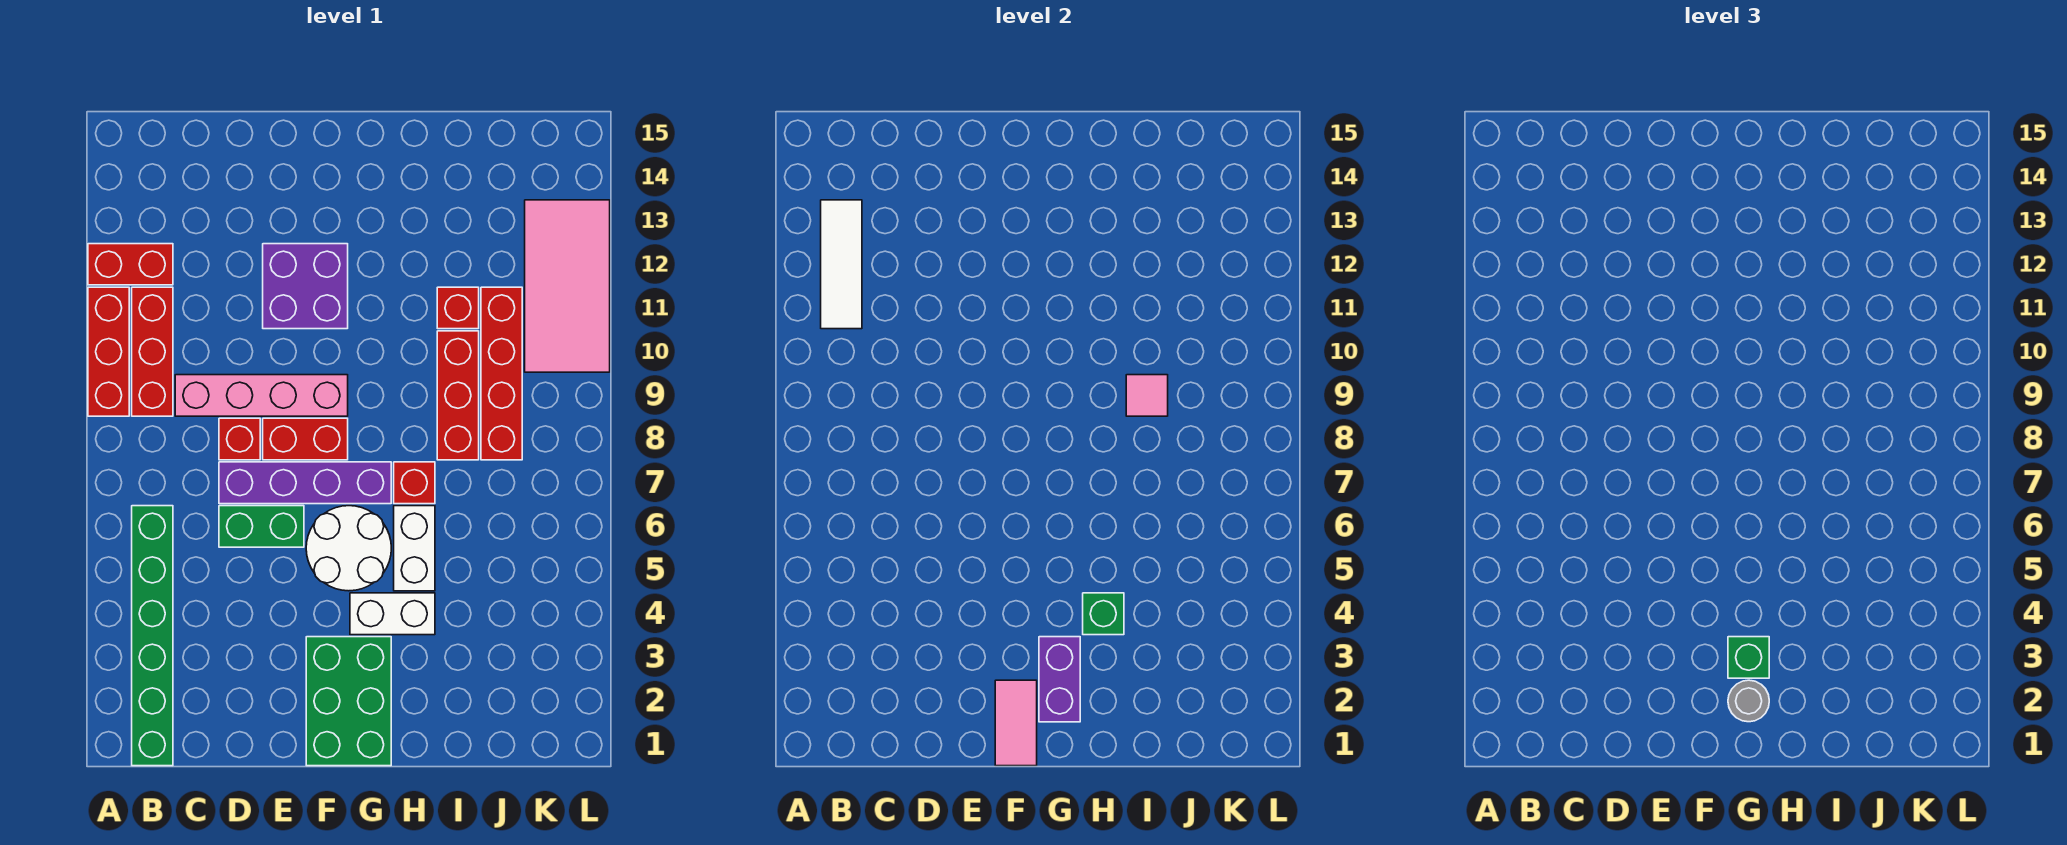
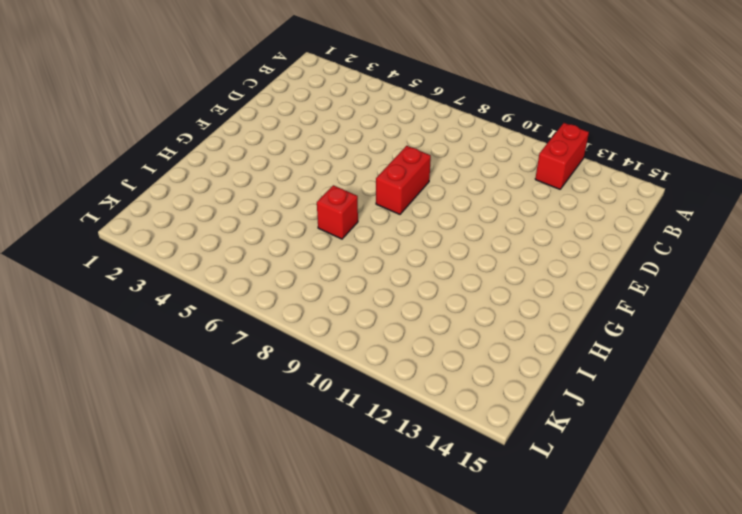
none -> red brick A9:A11 level 1
none -> green brick B1:B6 level 1
none -> red brick B9:B11 level 1

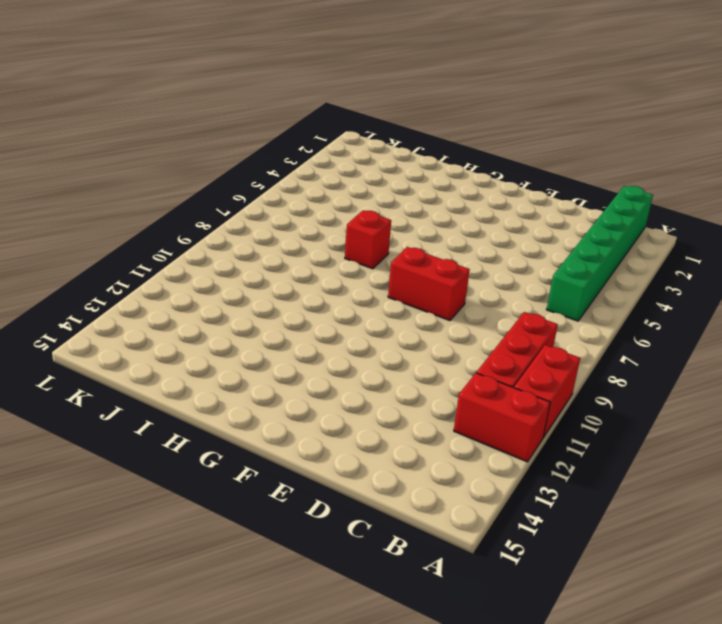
red brick A10:A11 level 1 -> red brick A9:A11 level 1
none -> pink brick C9:F9 level 1
none -> green brick D6:E6 level 1
none -> purple brick D7:G7 level 1

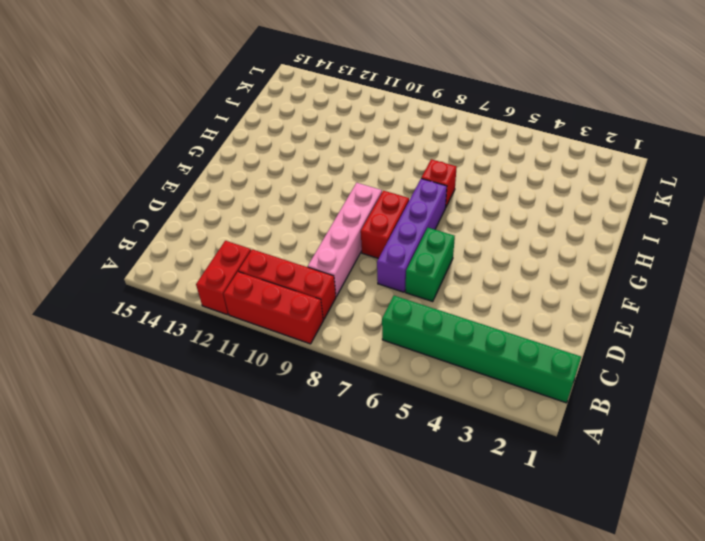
none -> red brick D8 level 1
none -> purple brick E11:F12 level 1
none -> green brick F1:G3 level 1

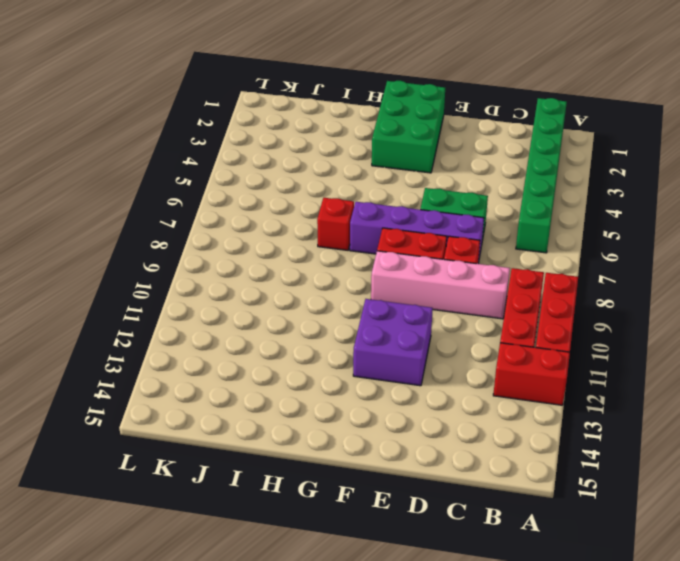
none -> white round brick F5:G6 level 1
none -> white brick G4:H4 level 1
none -> white brick H5:H6 level 1

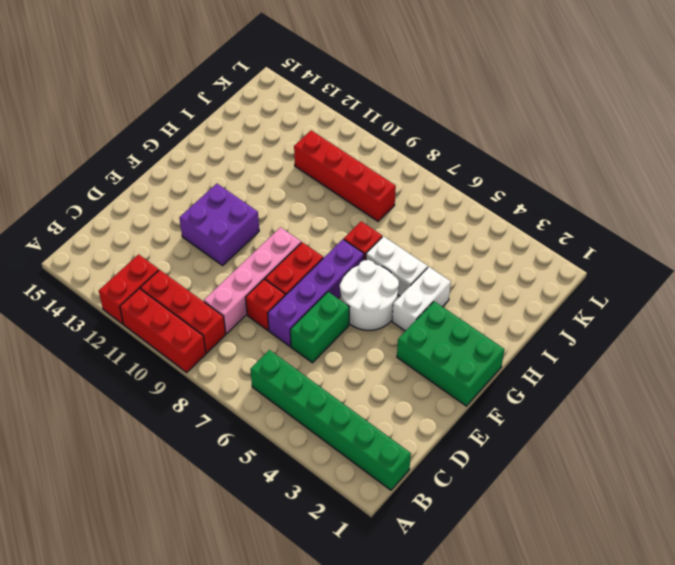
none -> red brick I8:I10 level 1
none -> red brick I11 level 1
none -> pink tile K10:L13 level 1

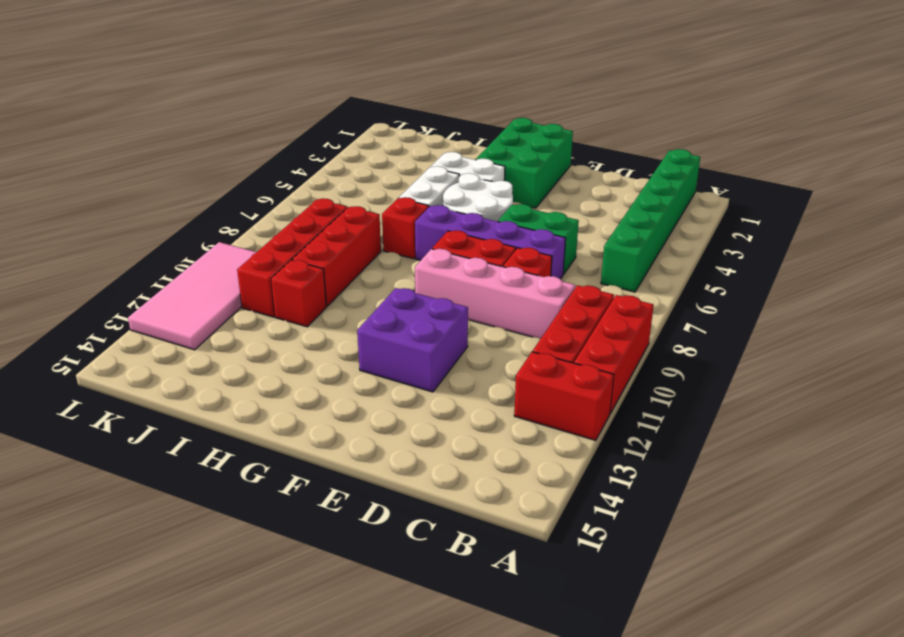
none -> white tile B11:B13 level 2
none -> pink tile F1:F2 level 2
none -> purple brick G2:G3 level 2

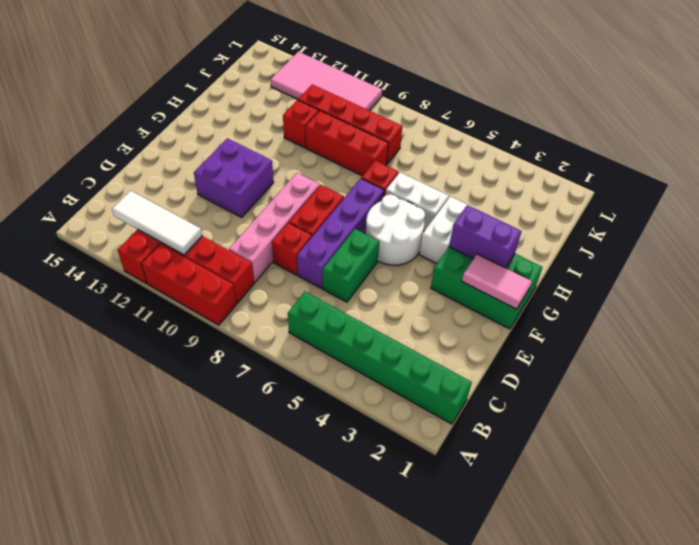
none -> green brick H4 level 2
none -> pink tile I9 level 2
none -> grey round brick G2 level 3

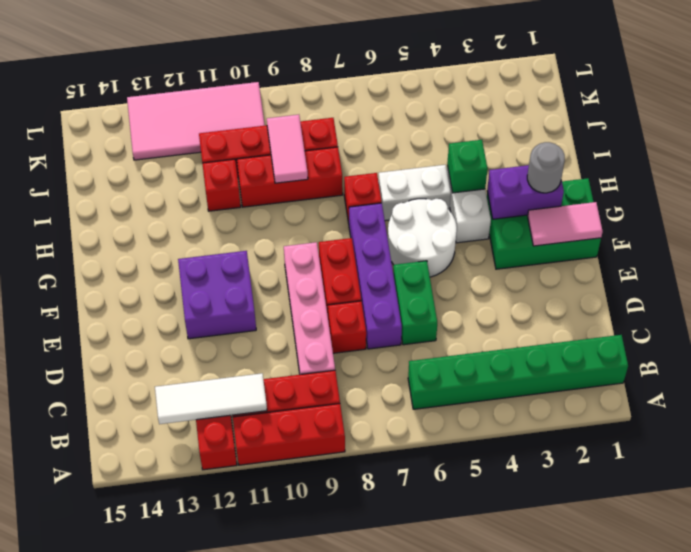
pink tile I9:J9 level 2 -> pink tile I9 level 2
none -> green brick G3 level 3

